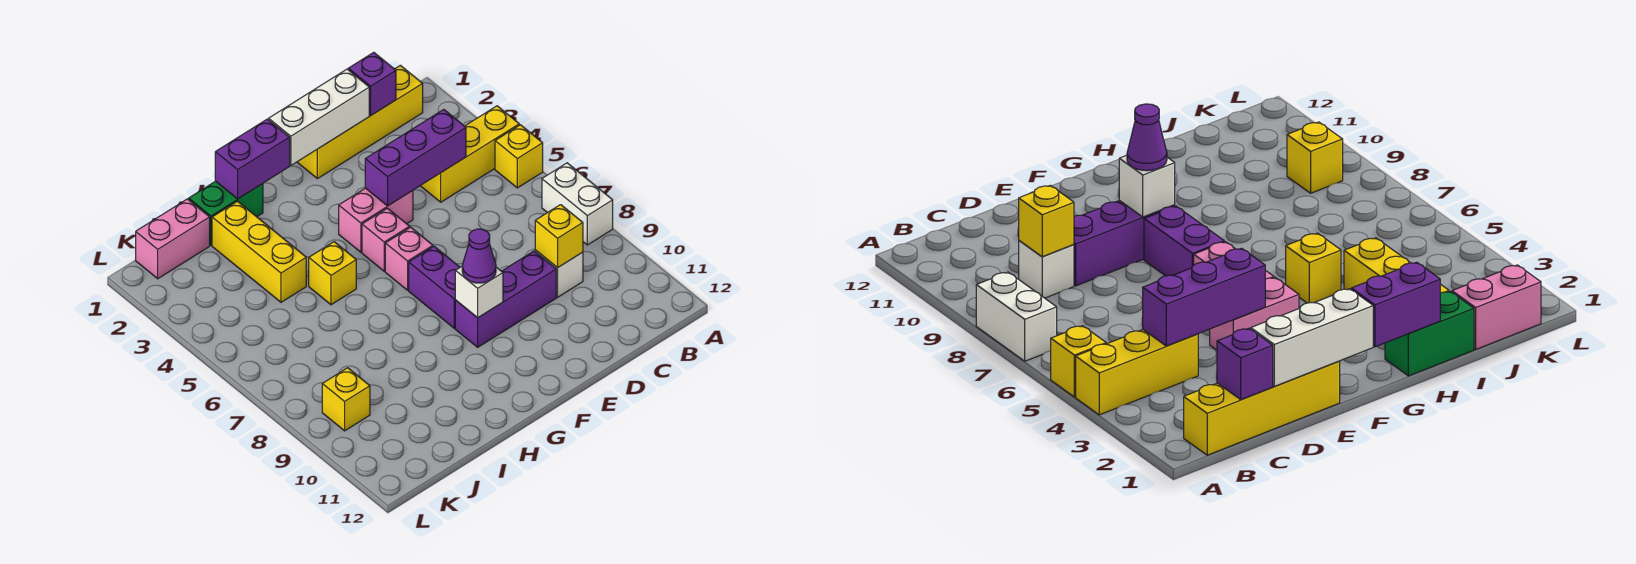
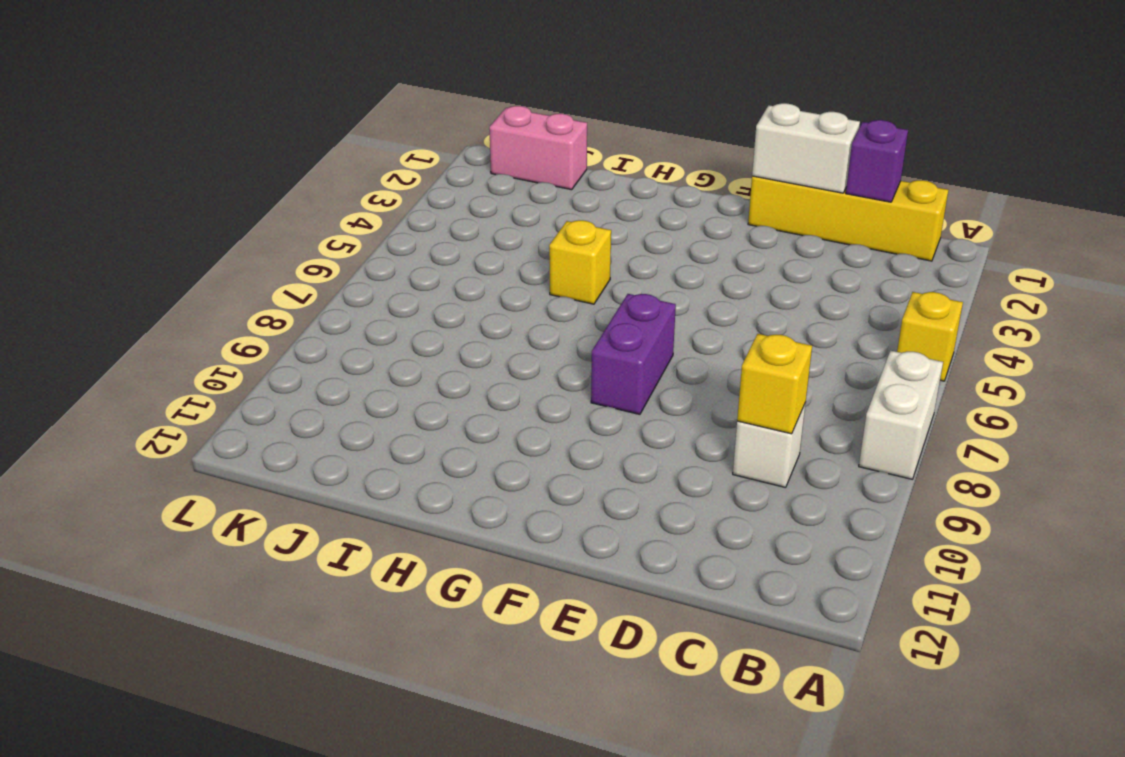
white brick D1:E1 level 2 -> white brick D1:F1 level 2
none -> yellow brick A4:C4 level 1
none -> purple brick D9:F9 level 1
none -> pink brick E4:F4 level 1

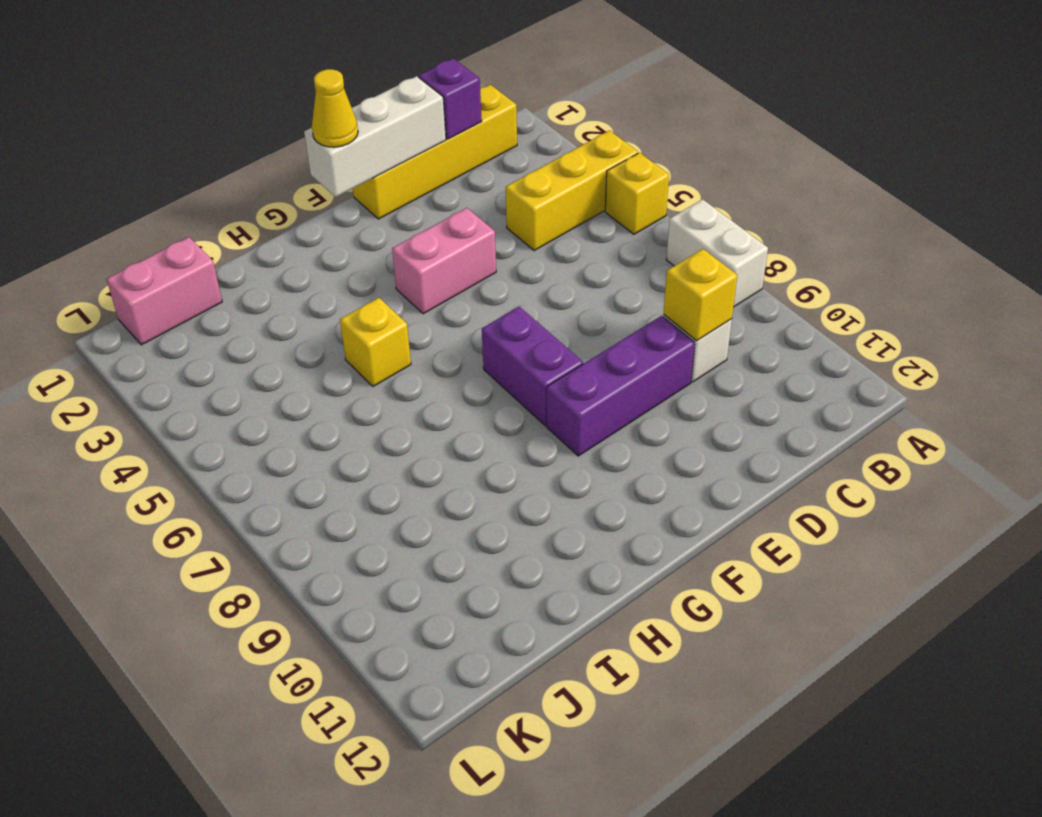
yellow cone F1 level 3 -> none
none -> pink brick F5 level 1
none -> pink brick F6 level 1
none -> green brick H1:I1 level 1

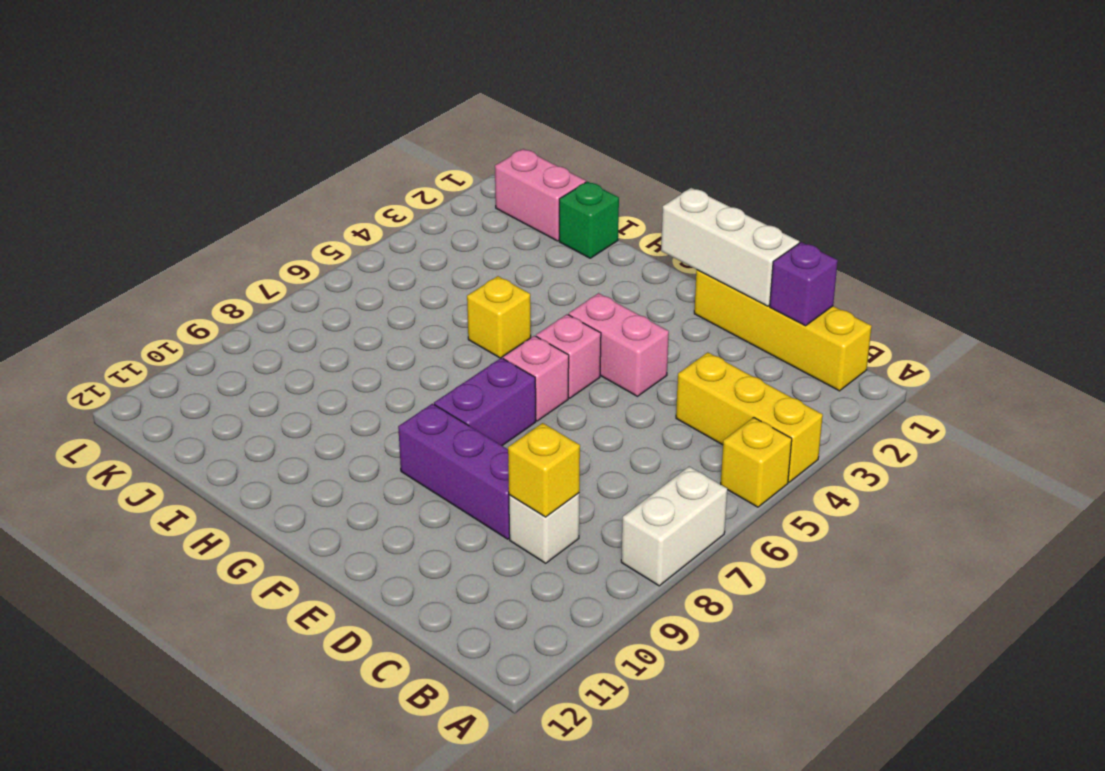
green brick I1 level 1 -> green brick H1:I1 level 1
none -> yellow brick I2:I4 level 1
none -> yellow brick K9 level 1
none -> purple brick C4:E4 level 2

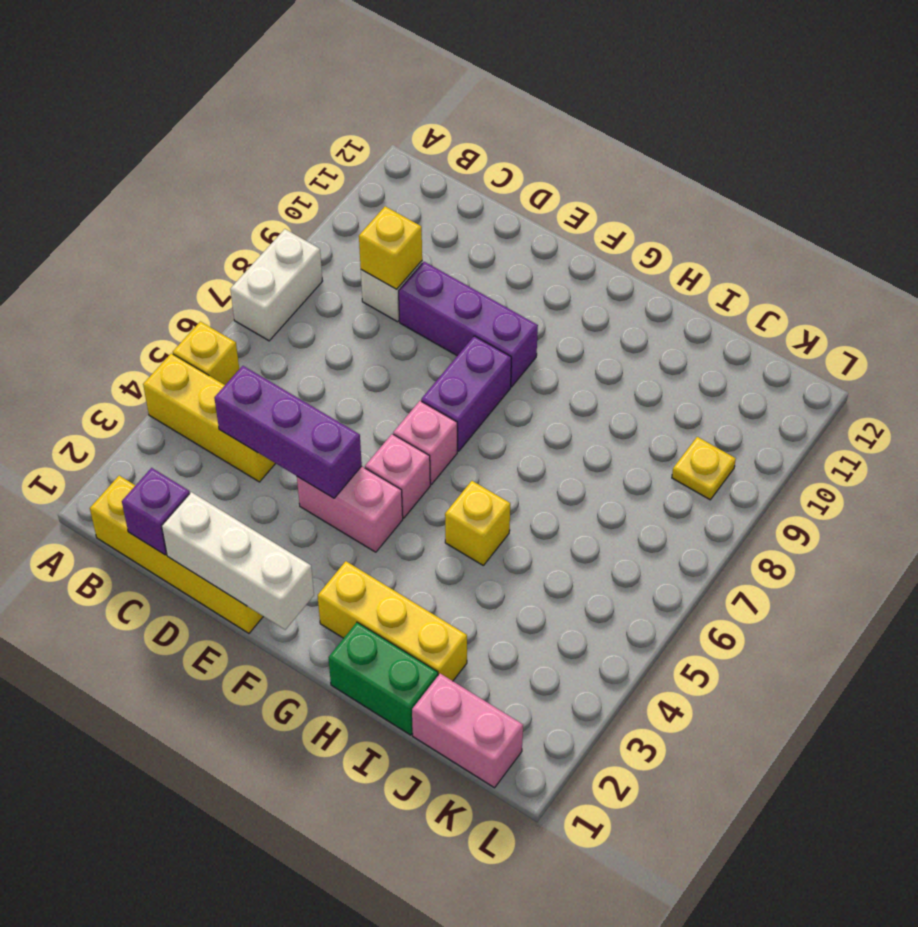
yellow brick G2:I2 level 1 -> yellow brick I2:I4 level 1
yellow plate K9 level 1 -> yellow brick K9 level 1
none -> white brick F9 level 2
none -> purple brick G1:H1 level 2
none -> purple cone F9 level 3

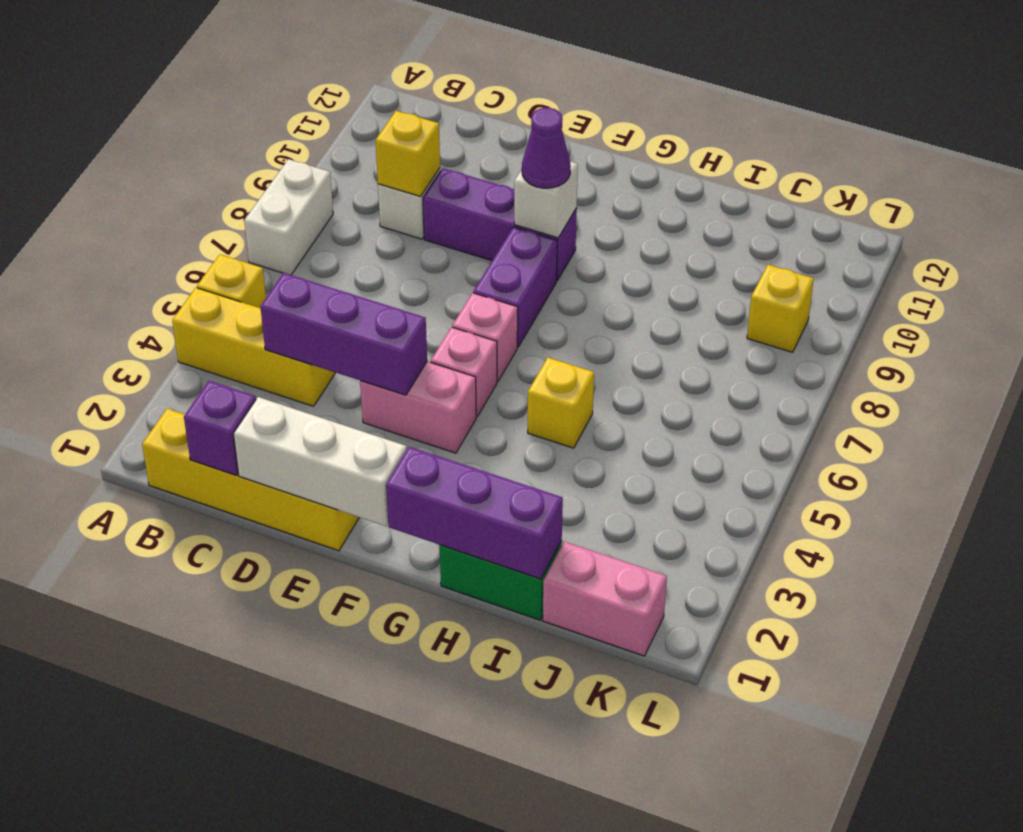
purple brick G1:I1 level 2 -> purple brick G1:H1 level 2
none -> yellow brick I2:I4 level 1

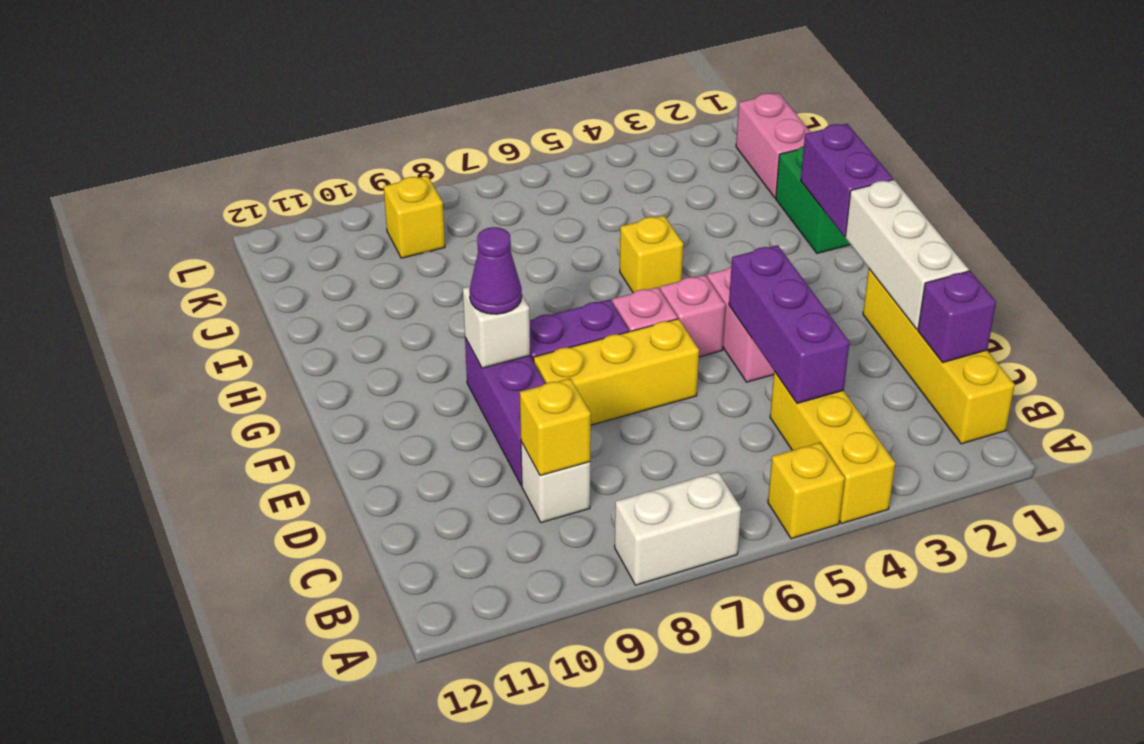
yellow brick E6:E8 level 1 -> yellow brick I2:I4 level 1

